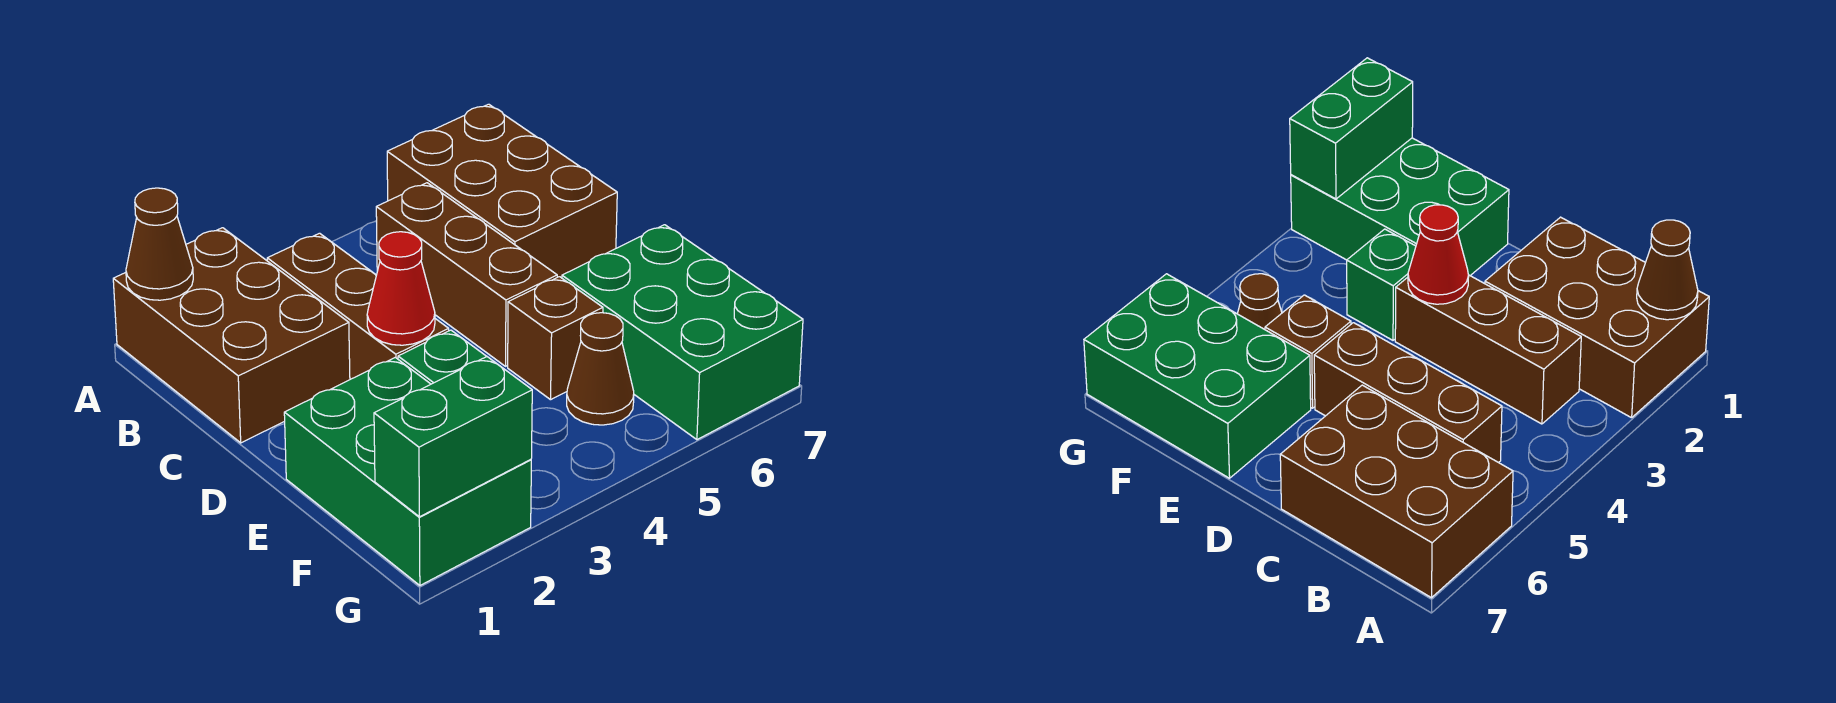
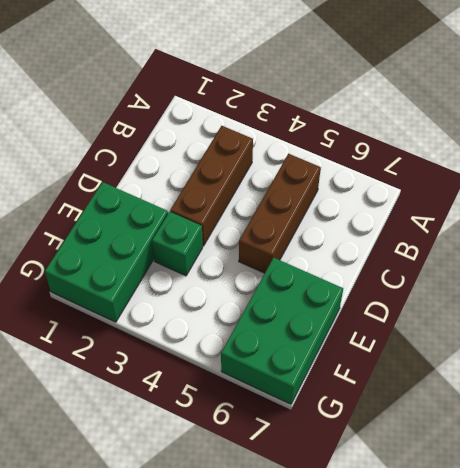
none -> brown brick A1:C2 level 1
none -> brown brick A6:C7 level 1
none -> brown brick E5 level 1

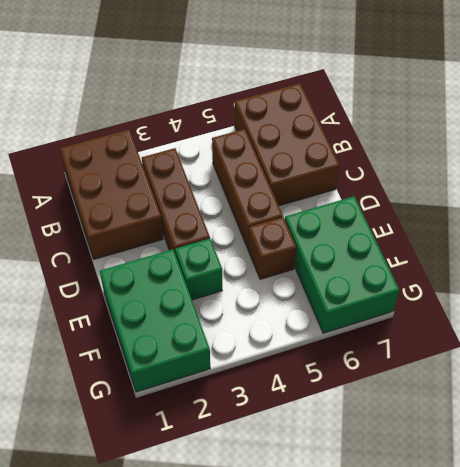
none -> brown cone F5 level 1
none -> brown cone A1 level 2
none -> red cone D3 level 2

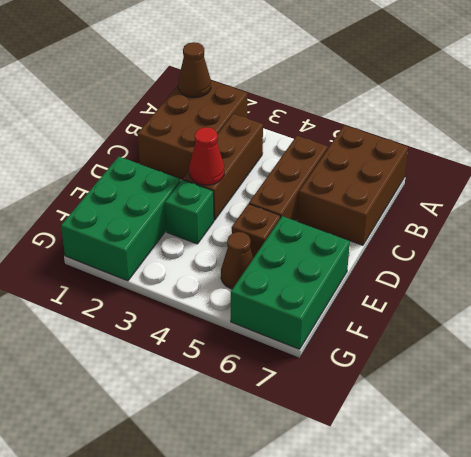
none -> green brick G1:G2 level 2

